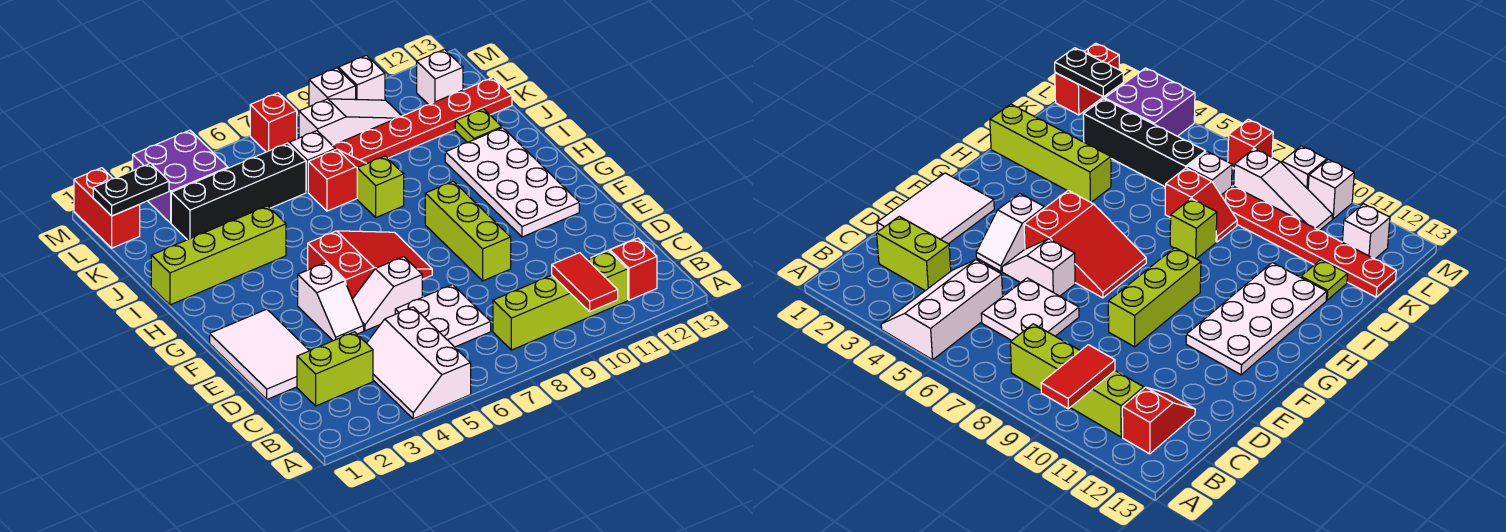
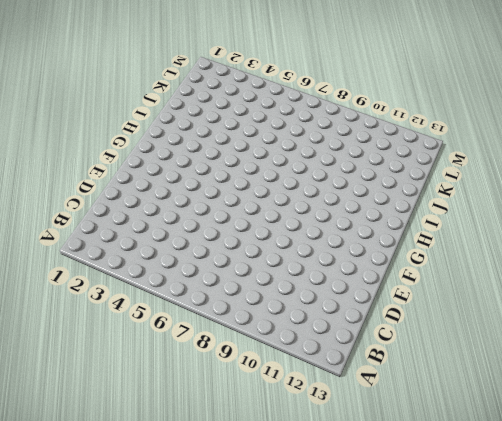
none -> white slope A4:C5 level 1 top 5
none -> lime brick B8:B11 level 1
none -> red slope B12:C12 level 1 top B

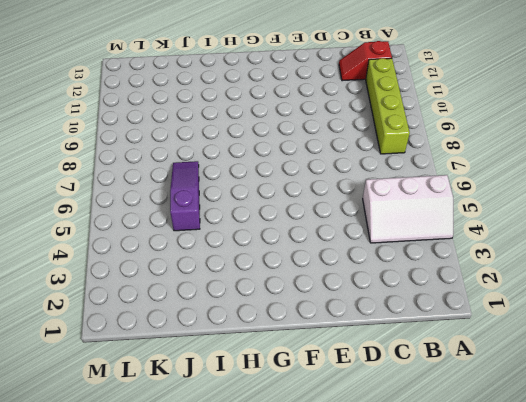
purple slope J5:J7 level 1 top 5 -> red slope J7:J8 level 1 top 7
none -> lime brick C2:C3 level 1
none -> white plate C6:D7 level 1
none -> white tile D1:F2 level 1

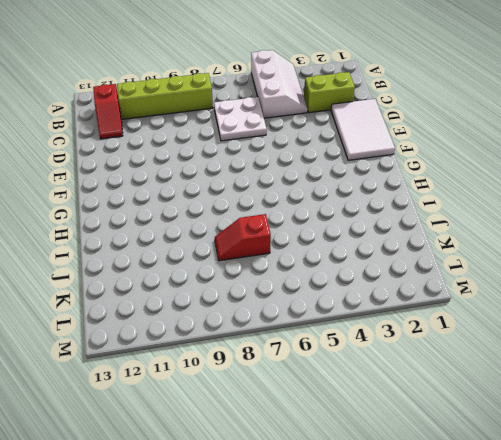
none -> white slope E4:F4 level 1 top F
none -> white slope E5:E6 level 1 top 6
none -> lime brick E9:G9 level 1

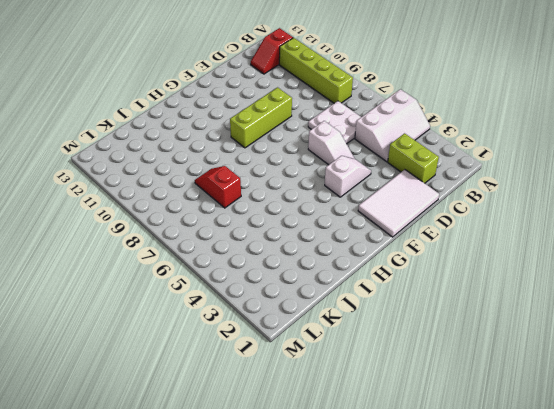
none -> red slope F5:G7 level 1 top 5
none -> white plate F11:I12 level 1
none -> lime brick I1:I4 level 1

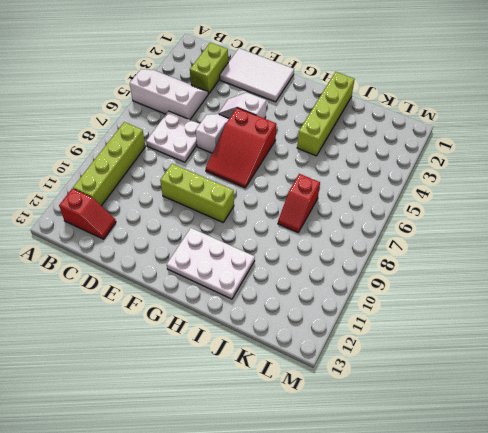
white plate G11:I12 level 1 -> white plate F11:I12 level 1
none -> lime brick I8 level 1
none -> lime plate J12 level 1
none -> black brick K3:K6 level 1

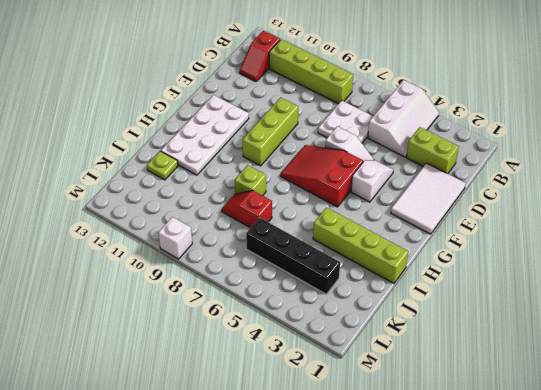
none -> white brick K7 level 1
none -> red plate K8:K13 level 1
none -> red brick L1:M1 level 1

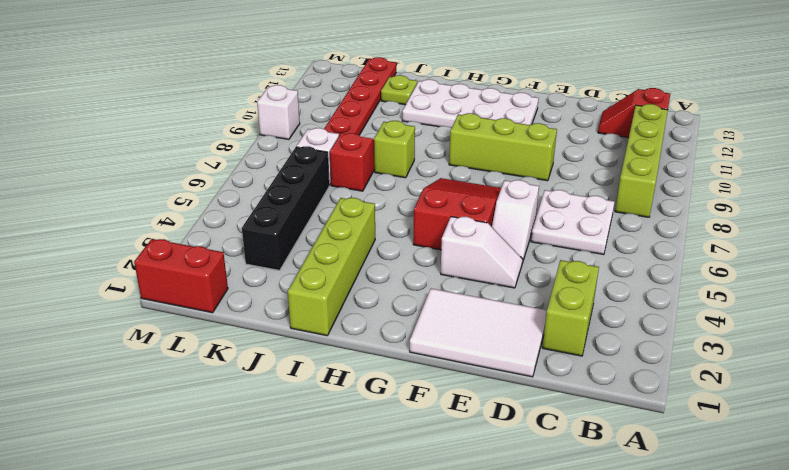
none -> white slope A4:C5 level 1 top 5
none -> purple brick L3:M4 level 1
none -> white slope L8:L10 level 1 top 8

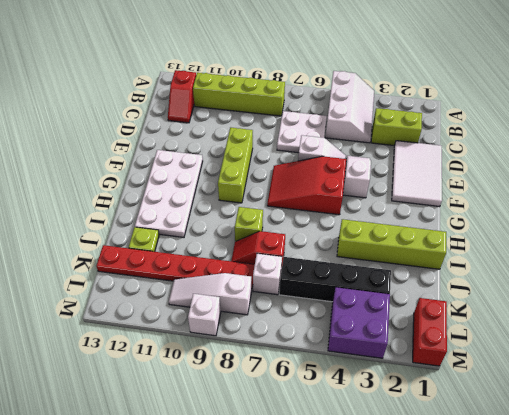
none -> white brick L12 level 1
none -> red brick M7 level 1
none -> white brick M10 level 1

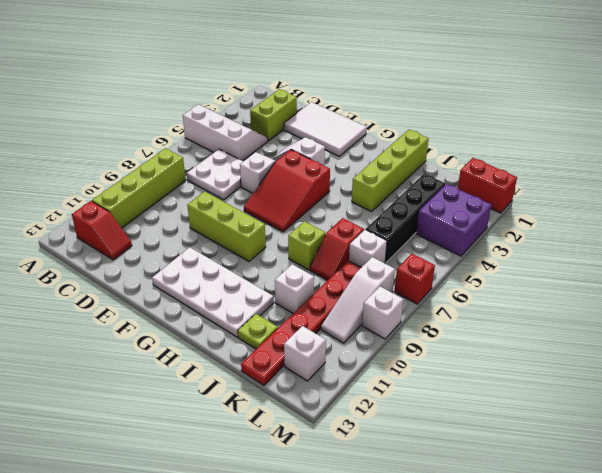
white brick J10 level 1 -> white brick M10 level 1
none -> red tile A10:B10 level 2
none -> black plate L1:L2 level 2

